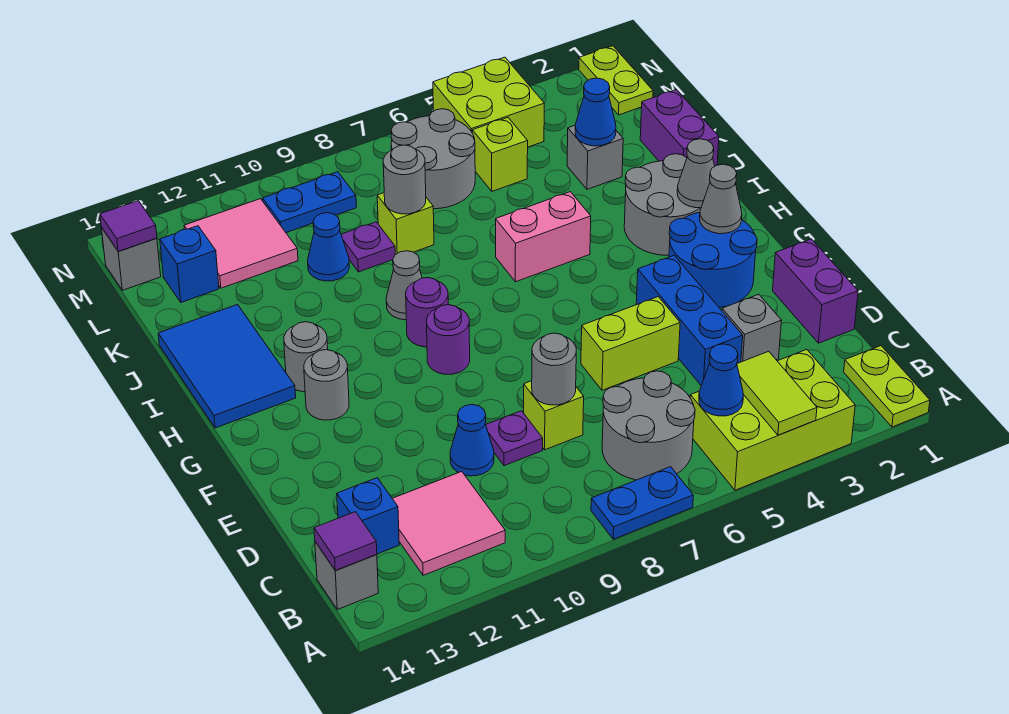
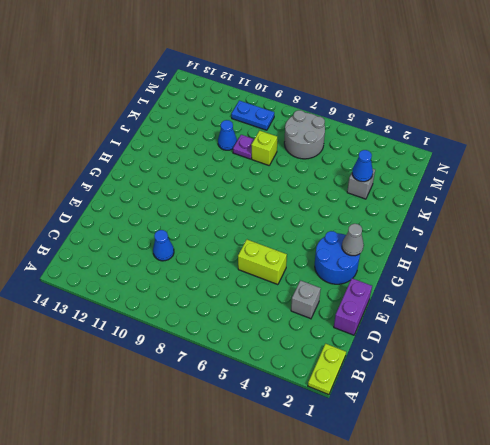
none -> lime brick A3:B5 level 1
none -> blue plate A7:A8 level 1
none -> grey round brick B6:C7 level 1
none -> pink tile B11:C12 level 1

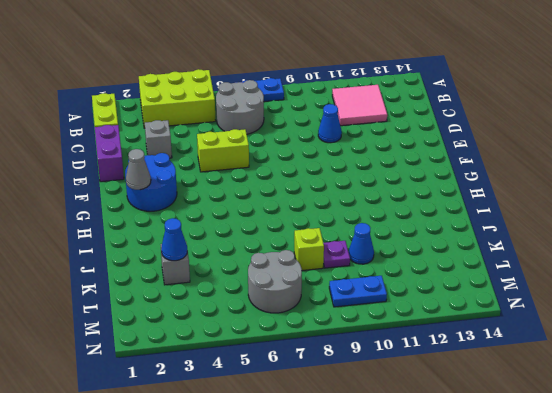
none -> grey brick B14 level 1
none -> blue brick C13 level 1
none -> blue brick D4:F4 level 1
none -> lime brick D8 level 1

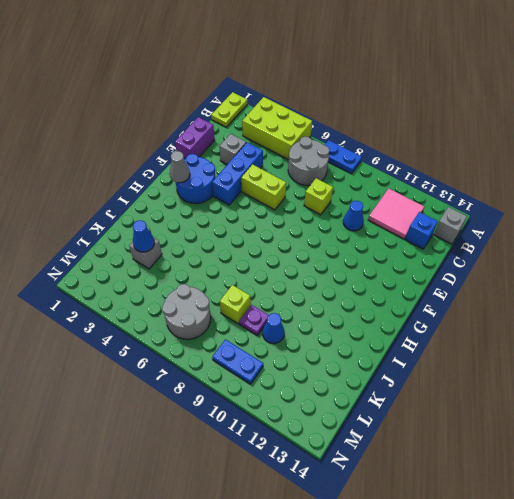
none -> purple plate D9 level 1
none -> purple round brick G9 level 1
none -> grey round brick G12 level 1
none -> grey round brick H2:I3 level 1

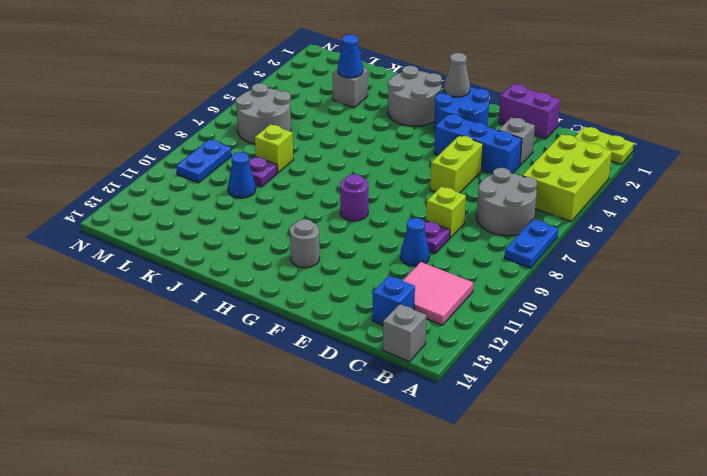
none -> purple round brick H9 level 1
none -> grey round brick H12 level 1
none -> blue tile H13:J14 level 1
none -> pink brick I5:I6 level 1

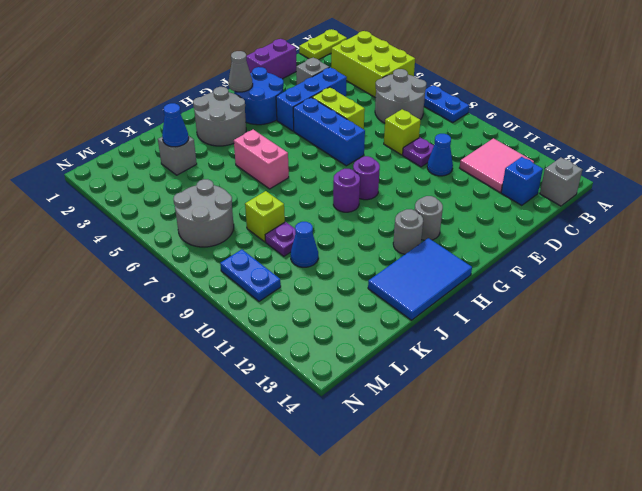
blue brick F5:F7 level 1 -> none
none -> grey cone I9 level 1
none -> purple brick J1:K1 level 1
none -> lime brick L5 level 1
none -> pink tile L11:M12 level 1

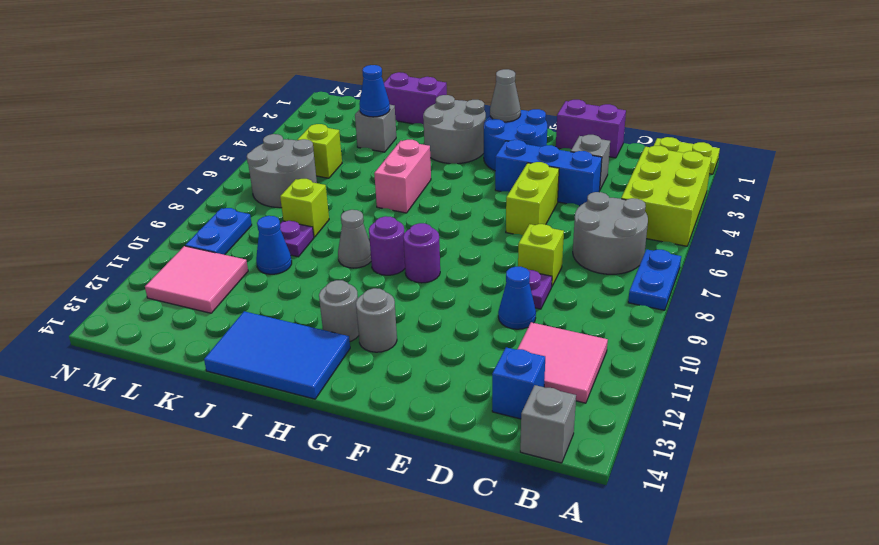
none -> blue brick L13 level 1
none -> lime plate M1:N1 level 1
none -> lime brick M4:N5 level 1
none -> grey brick M14 level 1

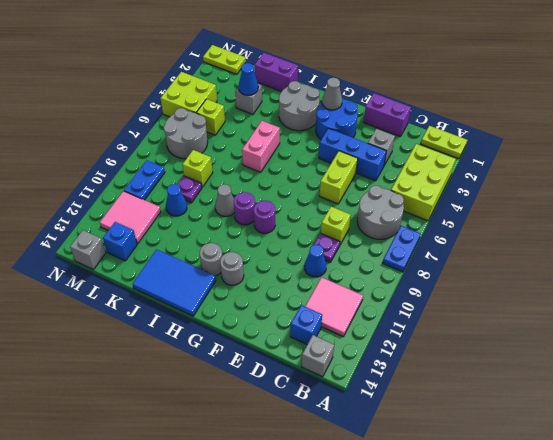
none -> lime tile A4:B4 level 2
none -> blue cone B5 level 2
none -> purple tile B14 level 2
none -> grey round brick D8 level 2

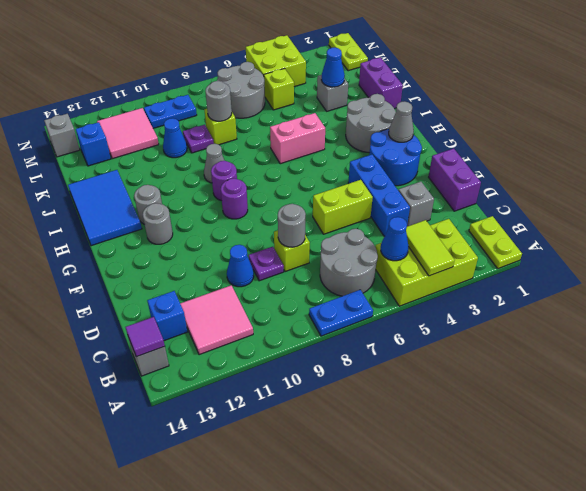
none -> grey cone H2 level 2
none -> purple tile M14 level 2

